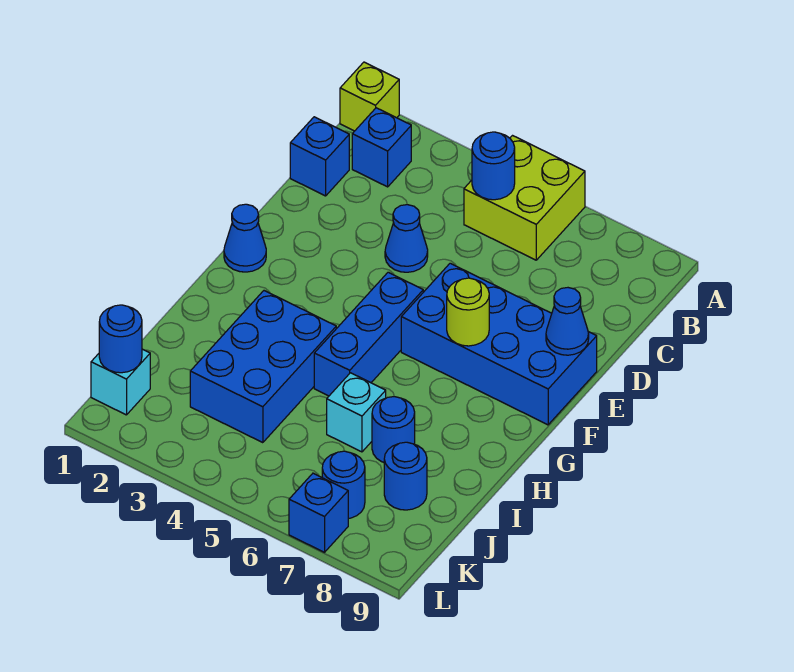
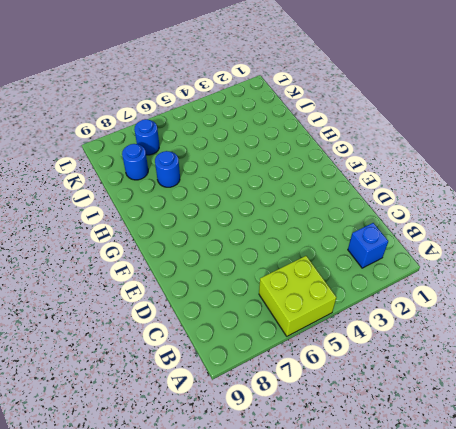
none -> lime brick A1 level 1
none -> blue brick C1 level 1
none -> blue cone D4 level 1

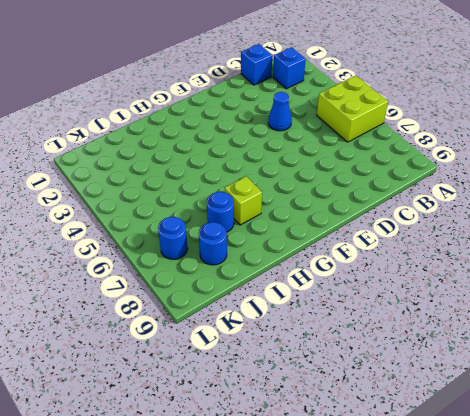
lime brick H7 level 1 -> lime brick A1 level 1
none -> blue brick E6:F9 level 1
none -> blue cone F1 level 1
none -> blue brick F5:H5 level 1

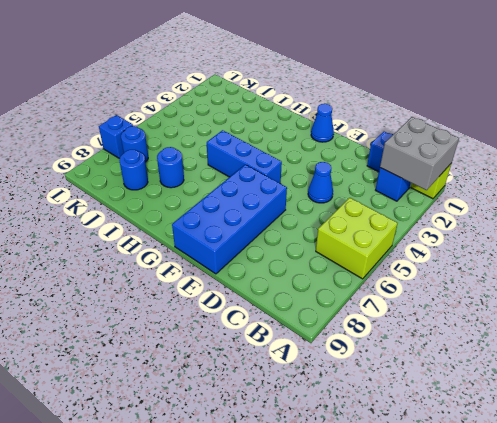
grey brick A1:B2 level 2 -> none
none -> blue brick H3:J4 level 1
none -> cyan brick I6 level 1
none -> cyan brick K1 level 1

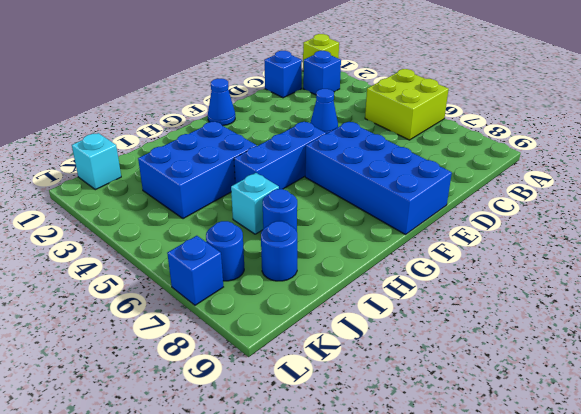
none -> blue round brick B5 level 2
none -> blue cone E9 level 2
none -> lime round brick F7 level 2

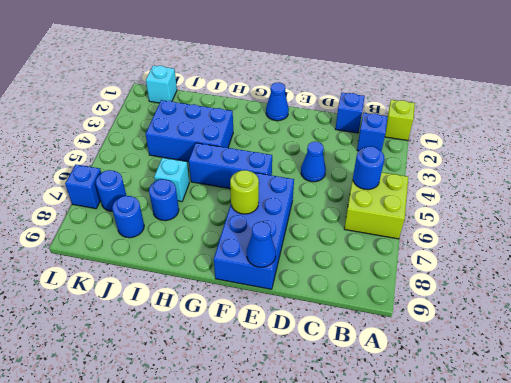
none -> blue round brick K1 level 2

